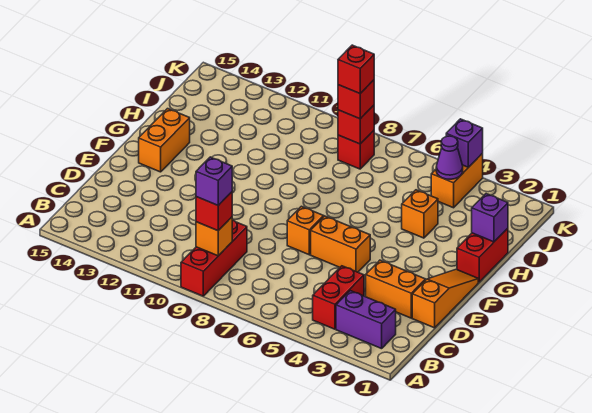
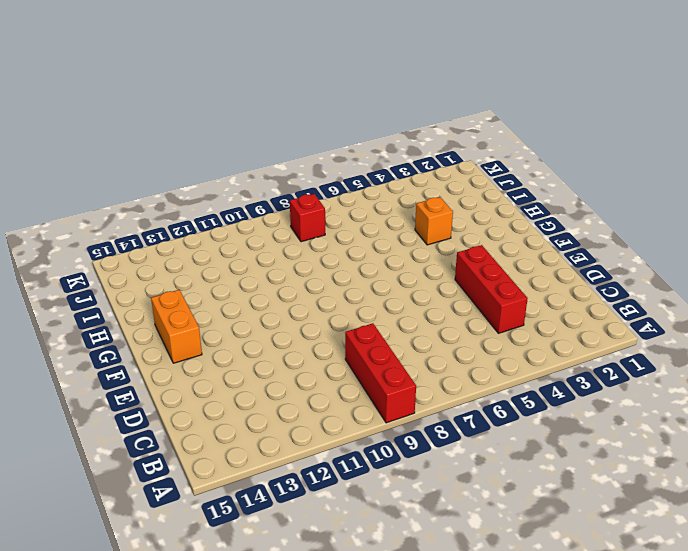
red brick C4:E4 level 1 -> red brick B4:C4 level 1
none -> purple brick B2:B3 level 1
none -> orange slope D1:F1 level 1 top D
none -> orange brick D2:D3 level 1

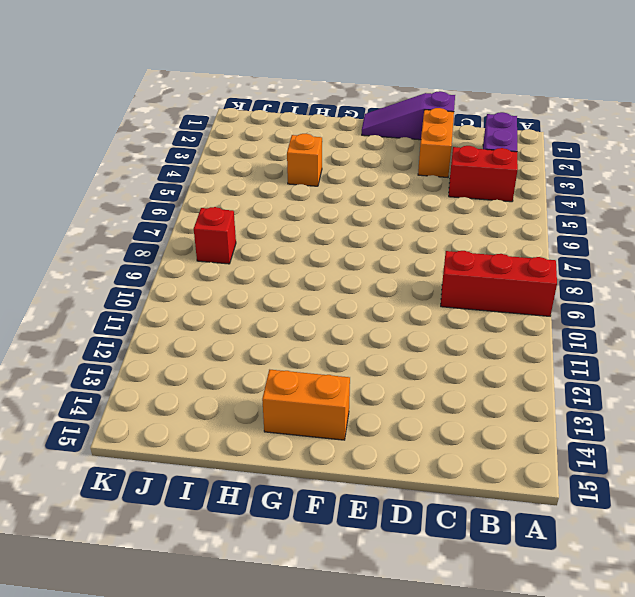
purple slope D1:F1 level 1 top D -> orange slope D1:F1 level 1 top D
none -> orange brick E5:E6 level 1
none -> orange brick E7 level 1
none -> red brick G1:H1 level 1

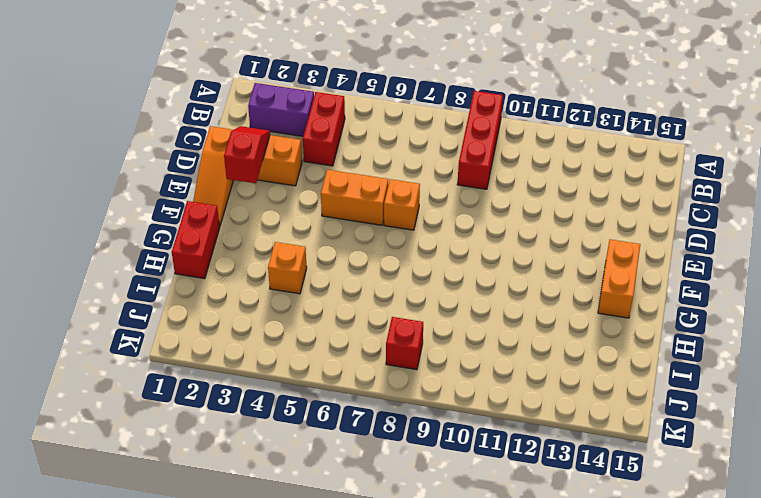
red slope D2:E2 level 2 top E -> none
none -> orange brick J4:K4 level 1
none -> orange brick B9 level 2
none -> purple brick H1 level 2

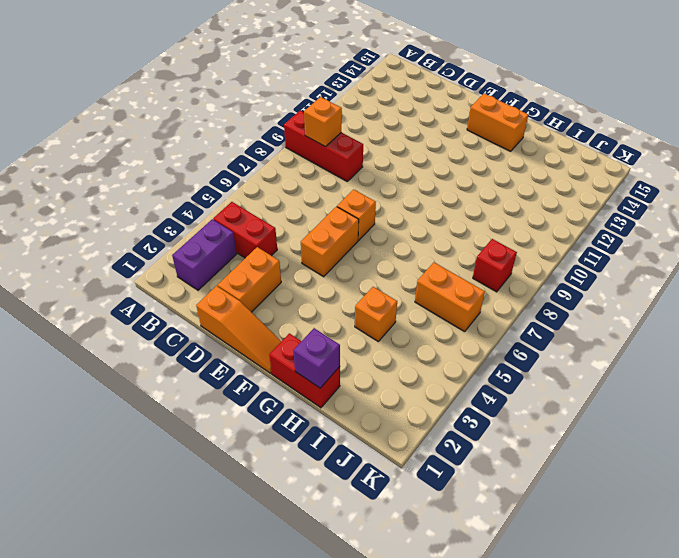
orange brick I6:J6 level 1 -> orange brick J4:K4 level 1
none -> purple cone J4 level 2
none -> red brick J8 level 2
none -> purple brick K4 level 2

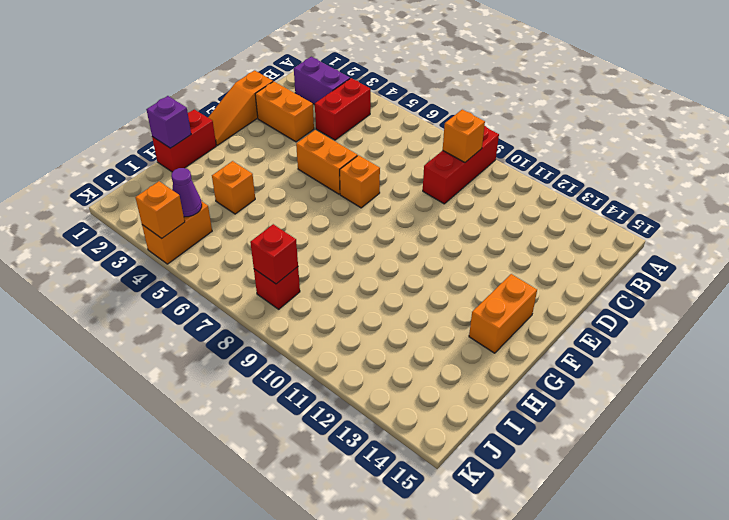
orange brick K4 level 2 -> purple brick K4 level 2
none -> red brick B9 level 3
none -> red brick J8 level 3
none -> purple brick B9 level 4

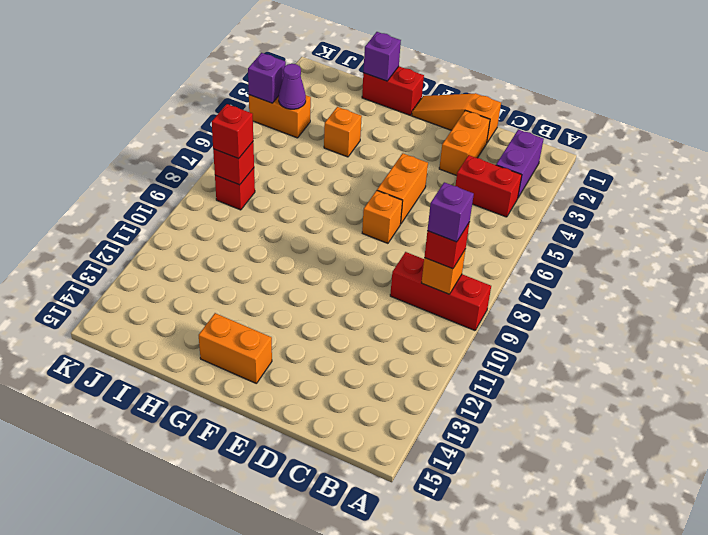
none -> red brick J8 level 4

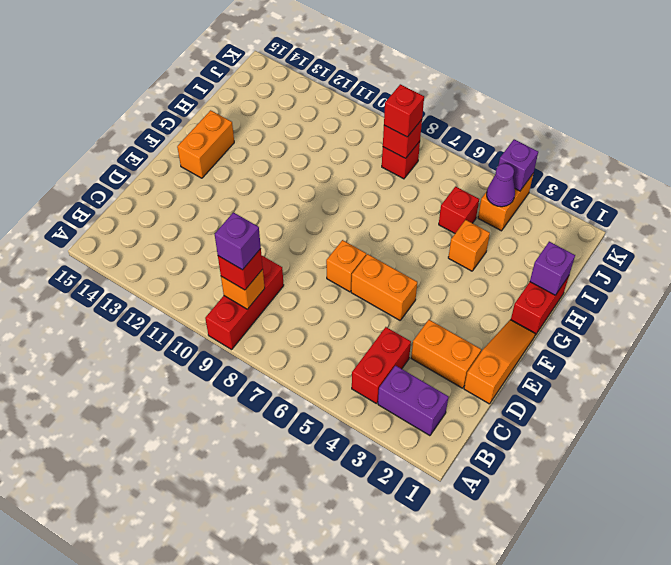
red brick I5 level 1 -> red brick J8 level 4

